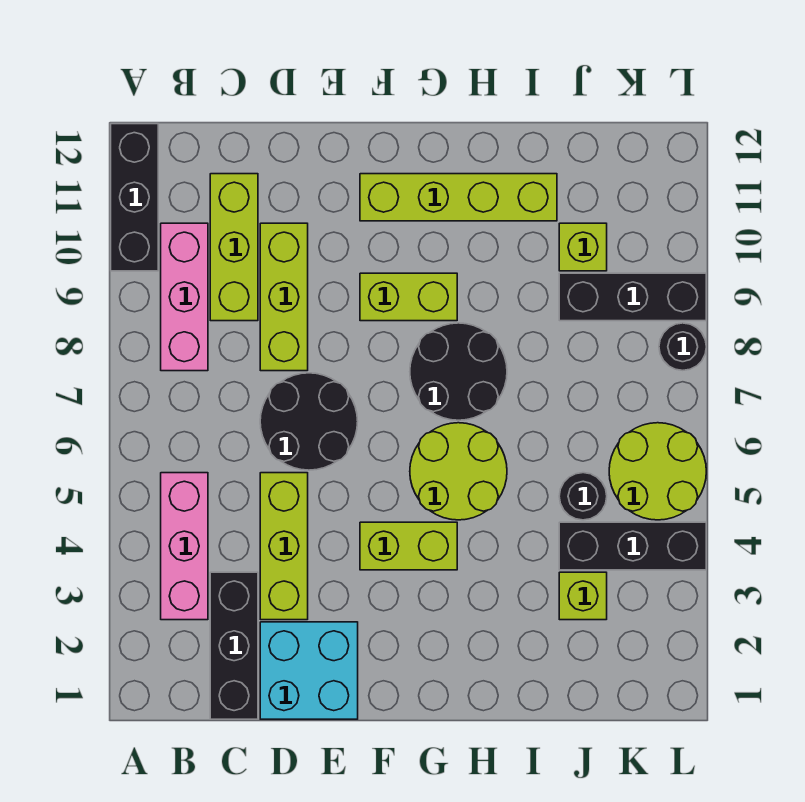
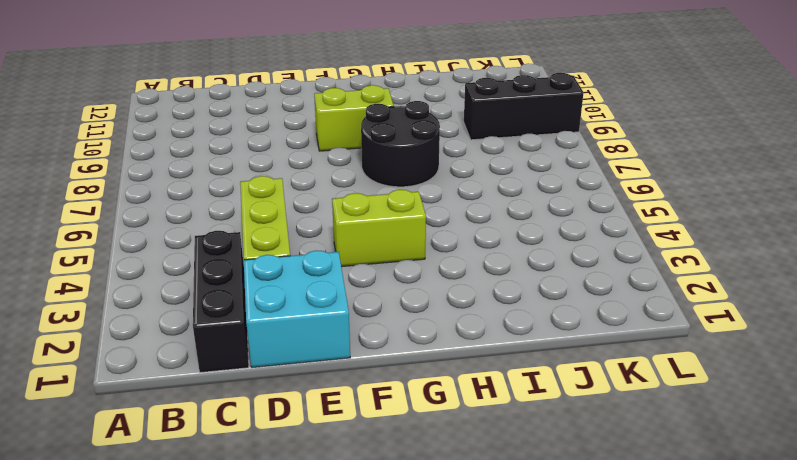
none -> black brick A10:A12 level 1
none -> pink brick B3:B5 level 1
none -> pink brick B8:B10 level 1

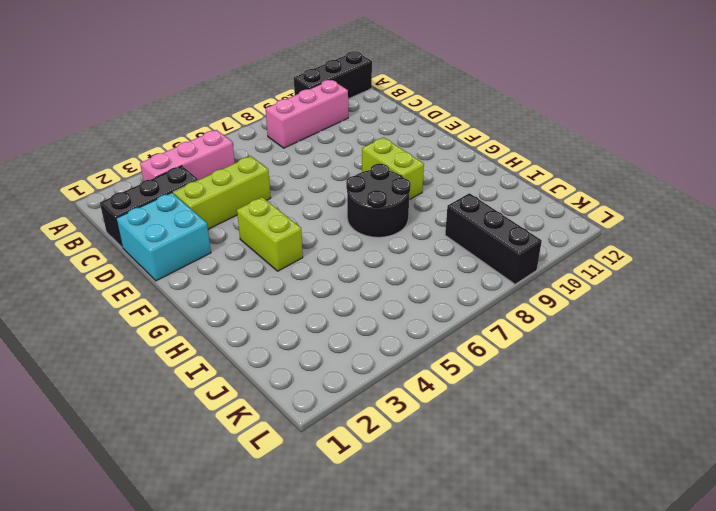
none -> lime brick C9:C11 level 1
none -> black round brick D6:E7 level 1
none -> lime brick D8:D10 level 1

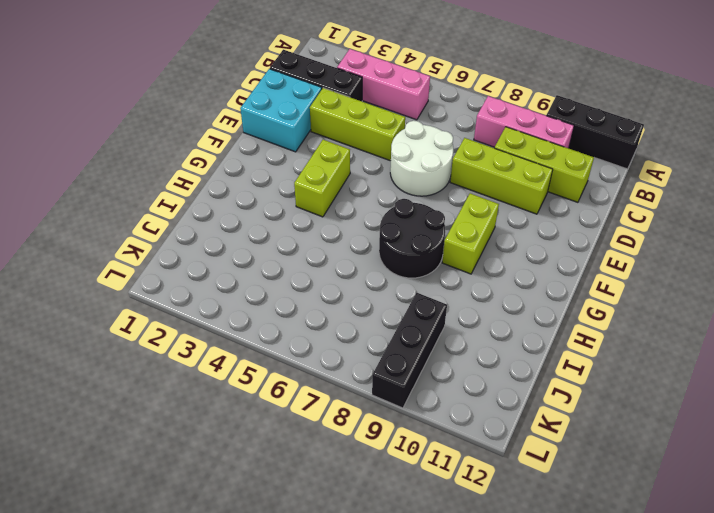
white round brick D6:E7 level 1 -> black round brick D6:E7 level 1
none -> lime brick F11:I11 level 1
none -> lime round brick G5:H6 level 1
none -> lime brick J3 level 1

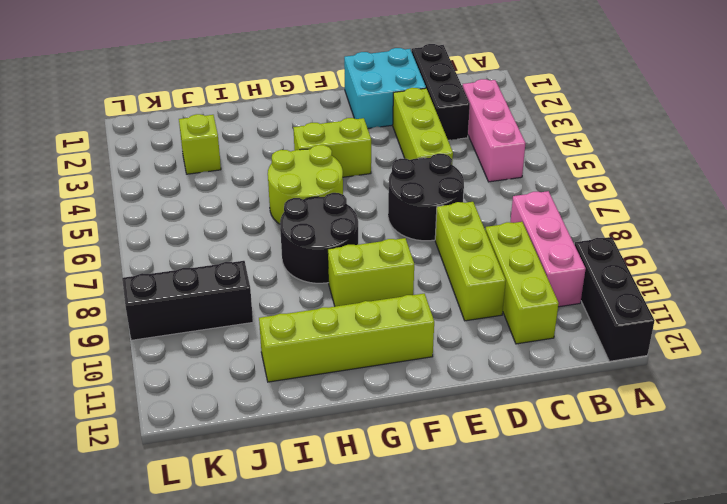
none -> black brick J4:L4 level 1
none -> black round brick J5 level 1
none -> lime brick J10 level 1

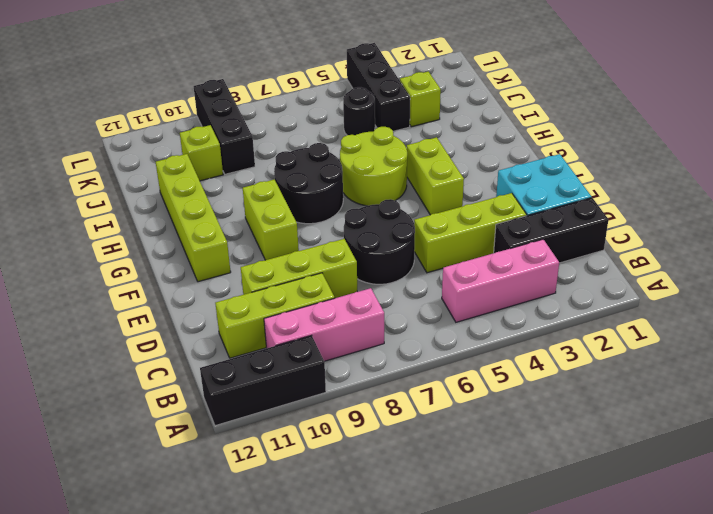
none -> lime round brick K5:L6 level 1
none -> black round brick L8 level 1

